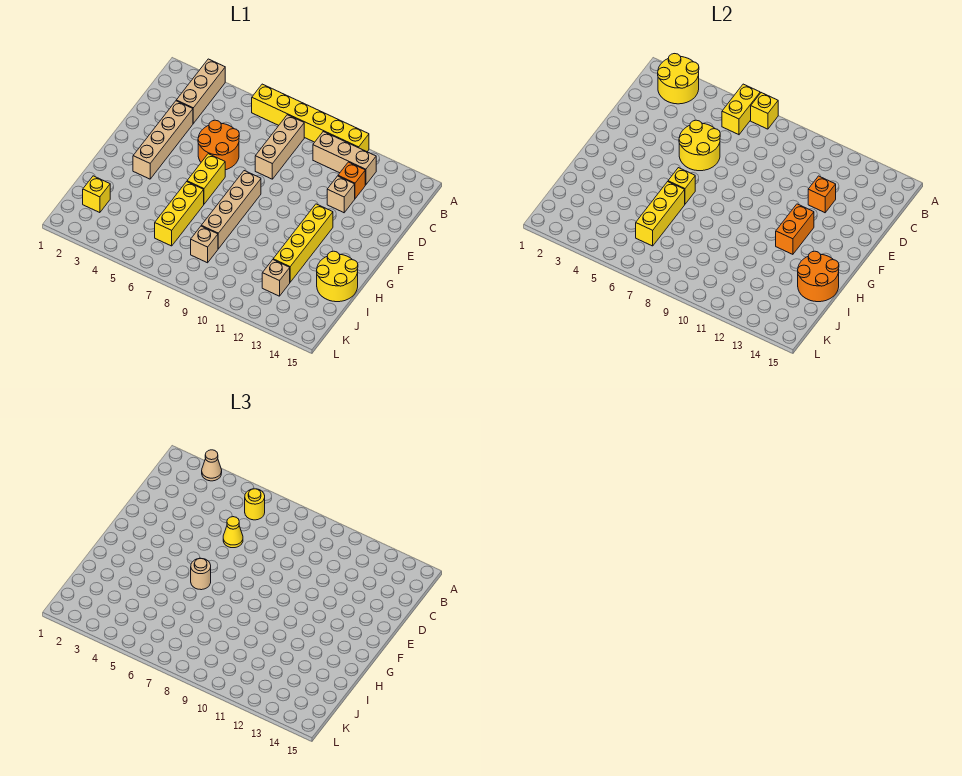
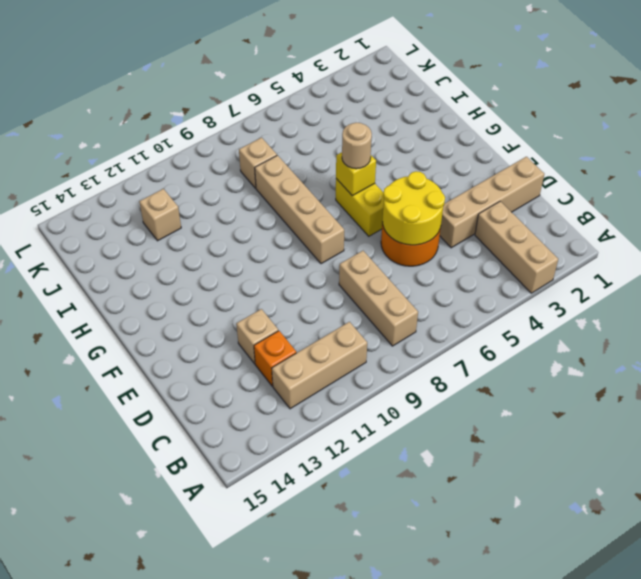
tan brick D1:D4 level 1 -> tan brick D3:G3 level 1
none -> yellow brick A6:A11 level 1
none -> yellow brick F12:I12 level 1
none -> yellow brick H6:J6 level 1

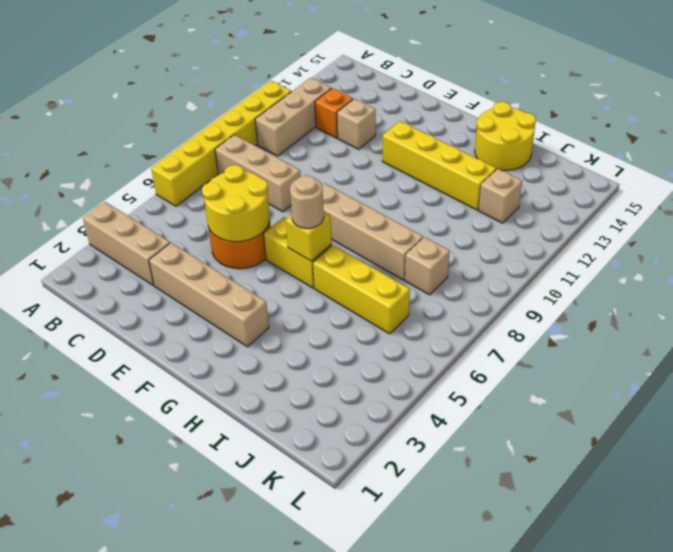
none -> yellow brick J2 level 1
none -> yellow round brick A2:B3 level 2
none -> yellow brick A6:B6 level 2

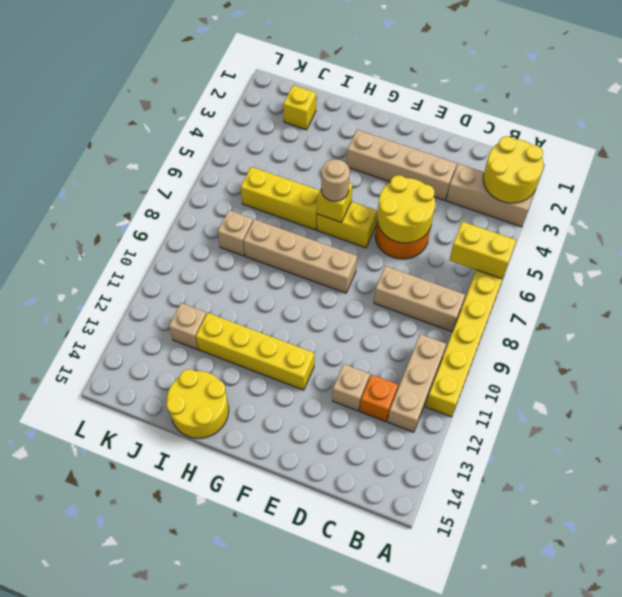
none -> yellow brick A7 level 2
none -> orange brick D12 level 2
none -> orange brick F12:G12 level 2

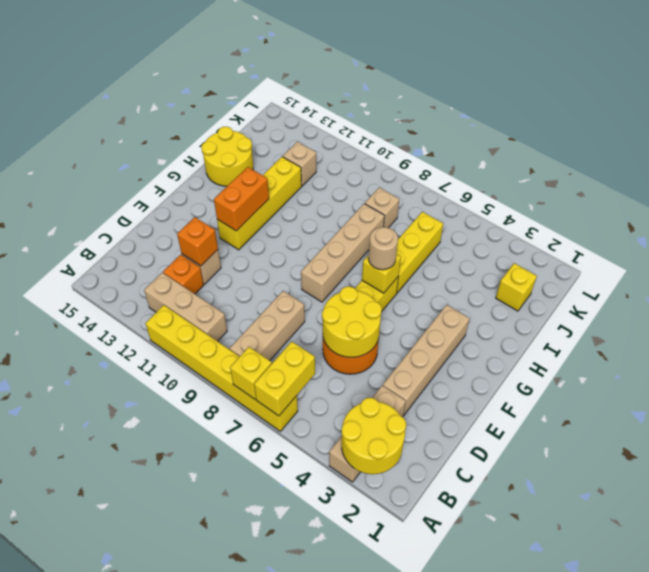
none -> yellow brick H6:J6 level 2
none -> orange round brick H14:I15 level 2
none -> tan cone A3 level 3

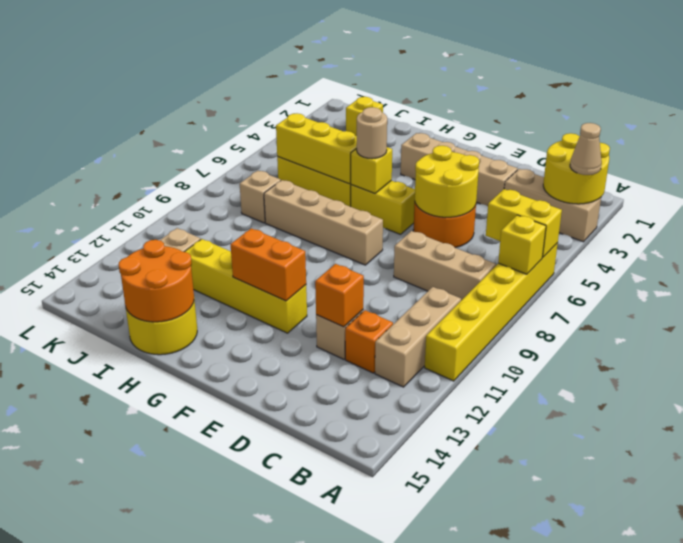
none -> yellow round brick B6 level 3
none -> yellow cone D6 level 3

